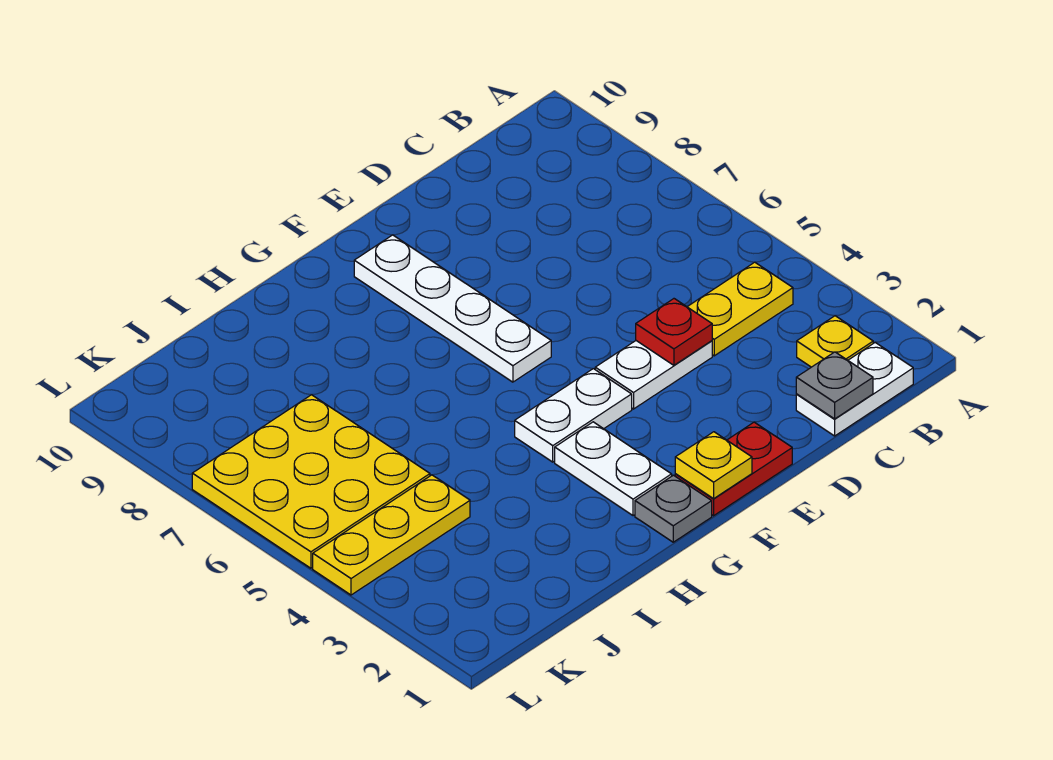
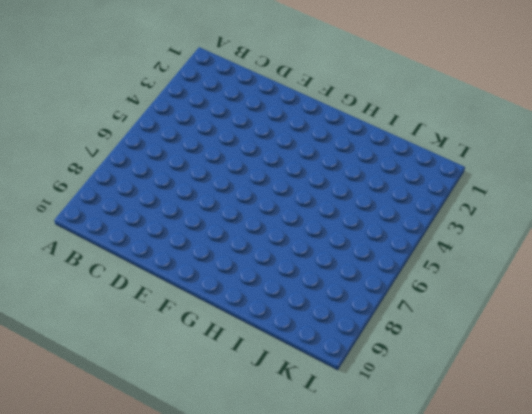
none -> white plate B1:C1 level 1
none -> yellow plate B2 level 1
none -> yellow plate B4:C4 level 1

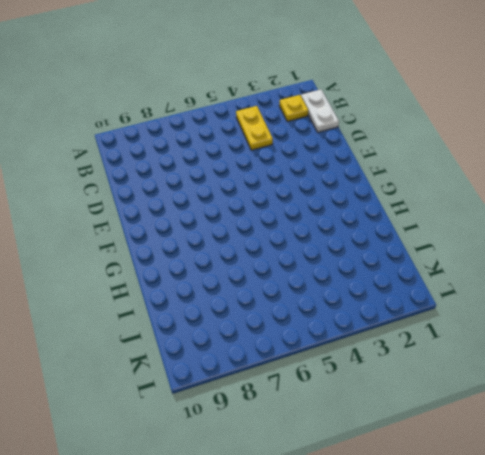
none -> white plate D4:E4 level 1
none -> red plate E1:F1 level 1
none -> white plate F4:G4 level 1

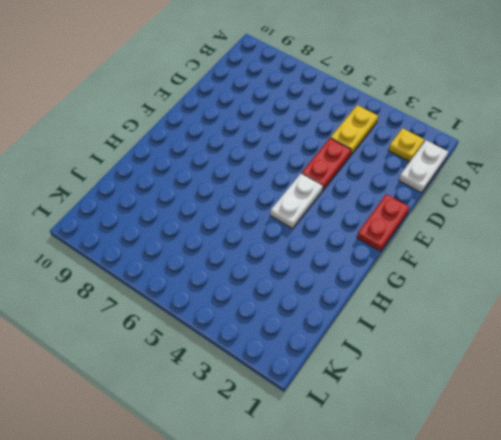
red plate D4:E4 level 1 -> white plate D4:E4 level 1
none -> white plate F6:F9 level 1
none -> grey plate G1 level 1
none -> white plate G2:G3 level 1

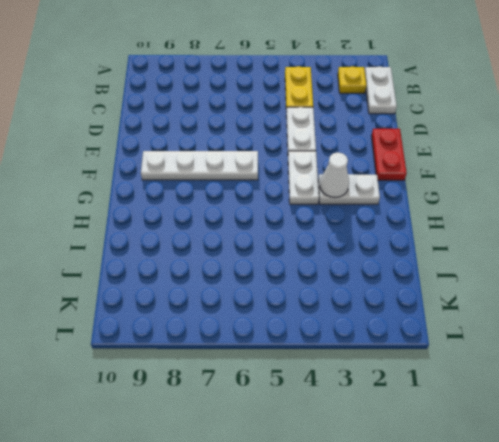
white cone G3 level 2 -> none
none -> grey plate G1 level 1
none -> yellow plate J4:L4 level 1
none -> yellow plate J5:L7 level 1

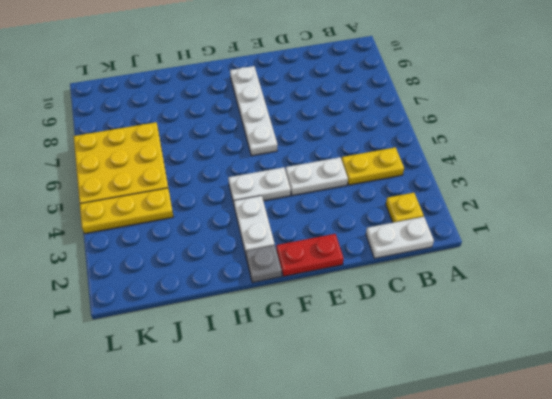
none -> grey plate C1 level 2
none -> red plate D4 level 2
none -> yellow plate F1 level 2

